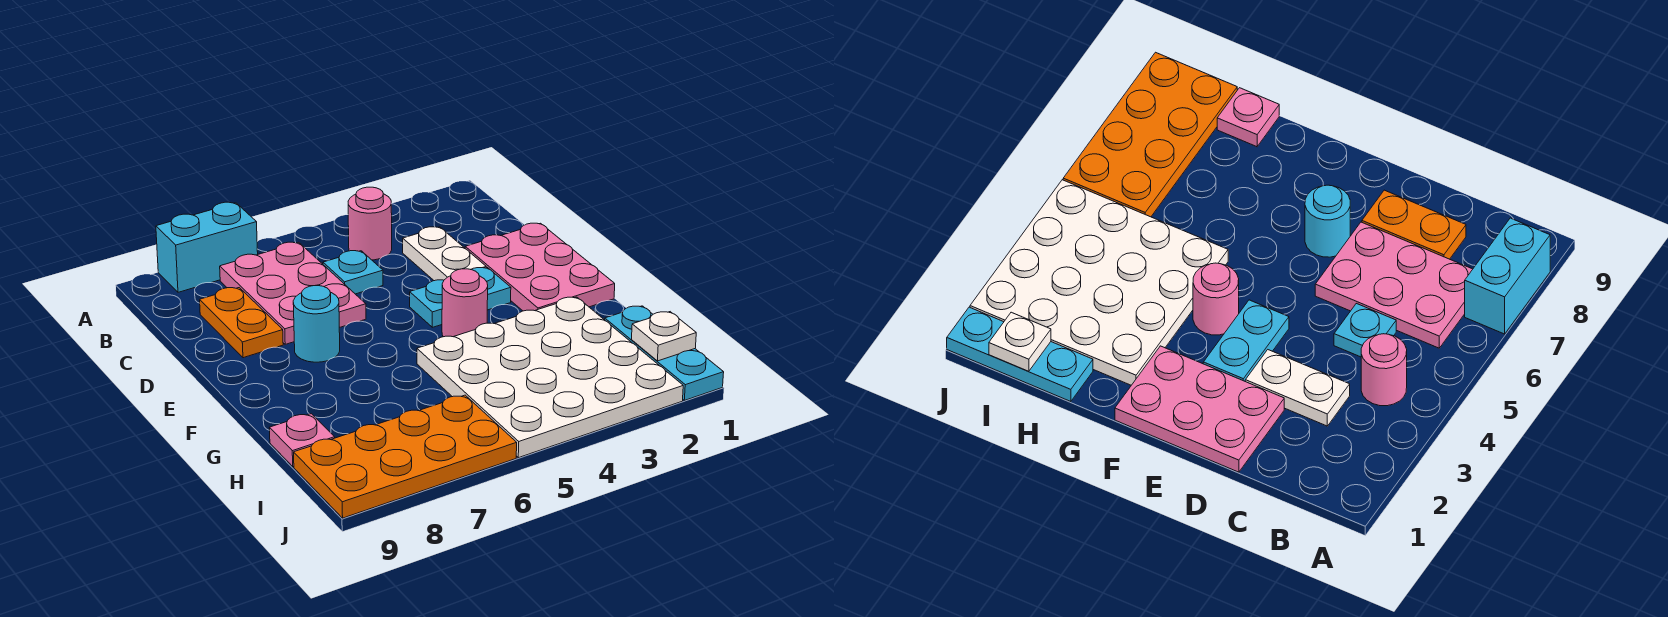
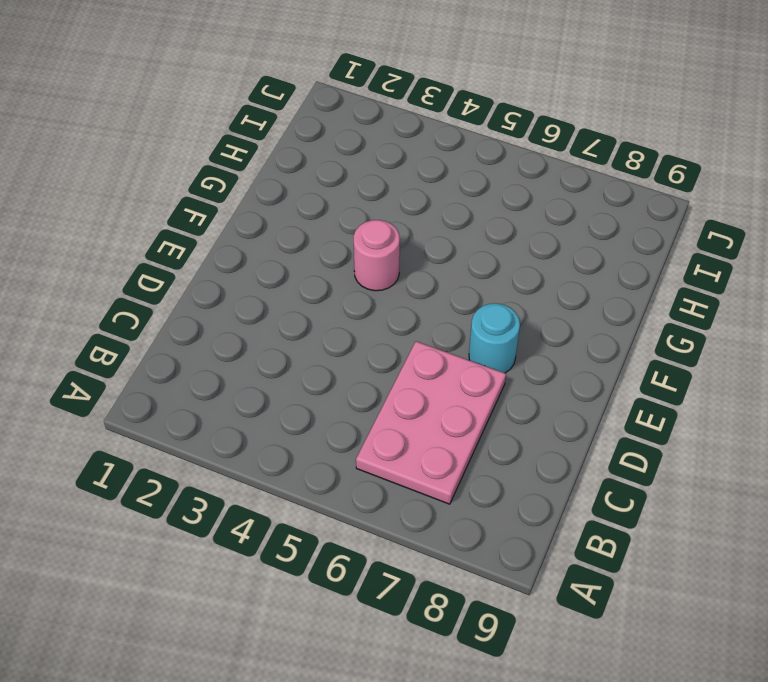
none -> cyan brick A7:A8 level 1
none -> pink round brick B4 level 1
none -> white plate C3:D3 level 1

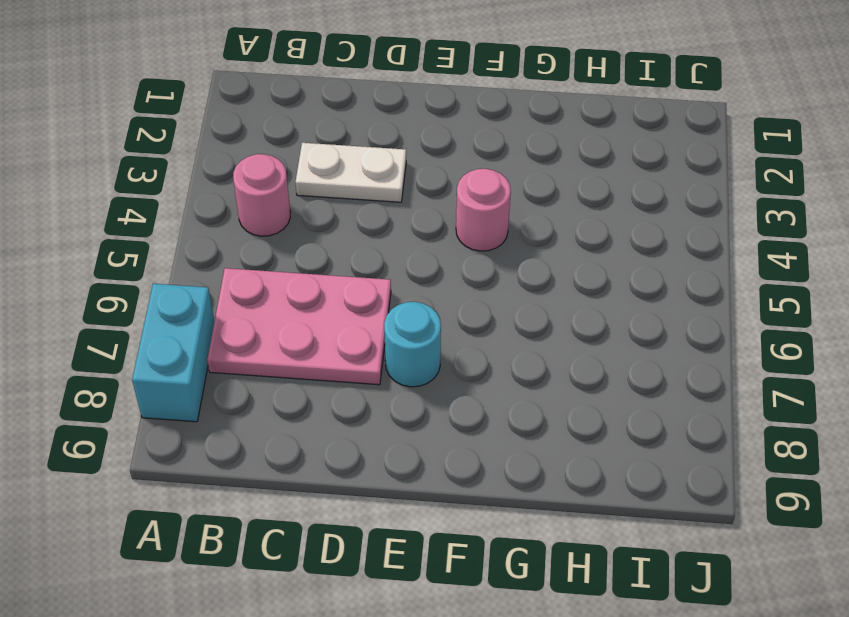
none -> cyan plate C5 level 1
none -> orange plate C8:D8 level 1
none -> pink plate D1:F2 level 1

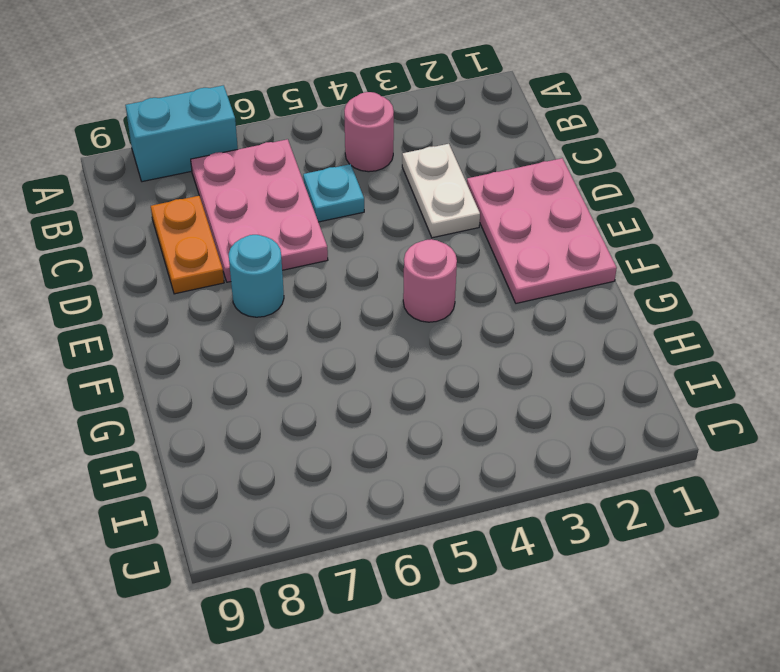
none -> cyan plate E3:E4 level 1
none -> white plate G2:J5 level 1
none -> cyan plate H1:J1 level 1

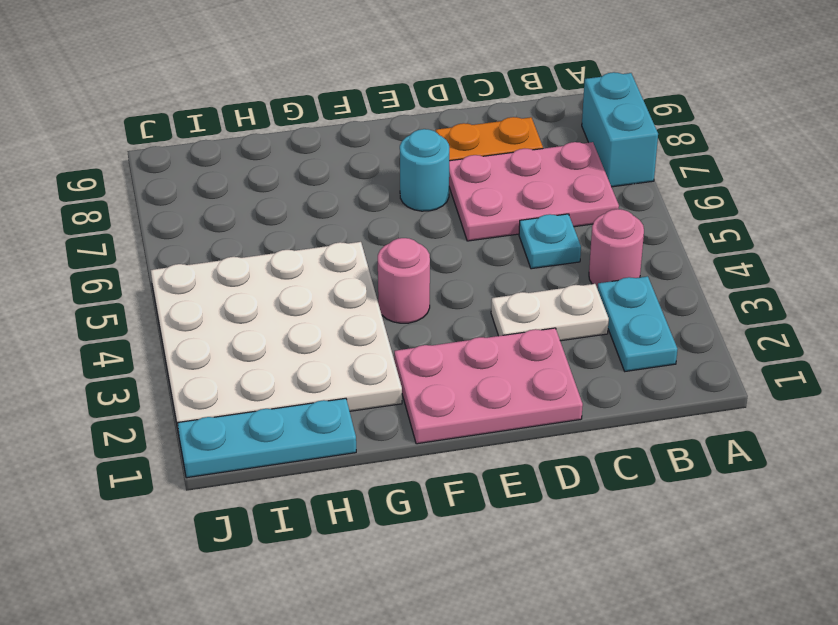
cyan plate B2:B3 level 1 -> cyan plate E3:E4 level 1
none -> pink plate H9 level 1
none -> orange plate I6:J9 level 1
none -> white plate I1 level 2

